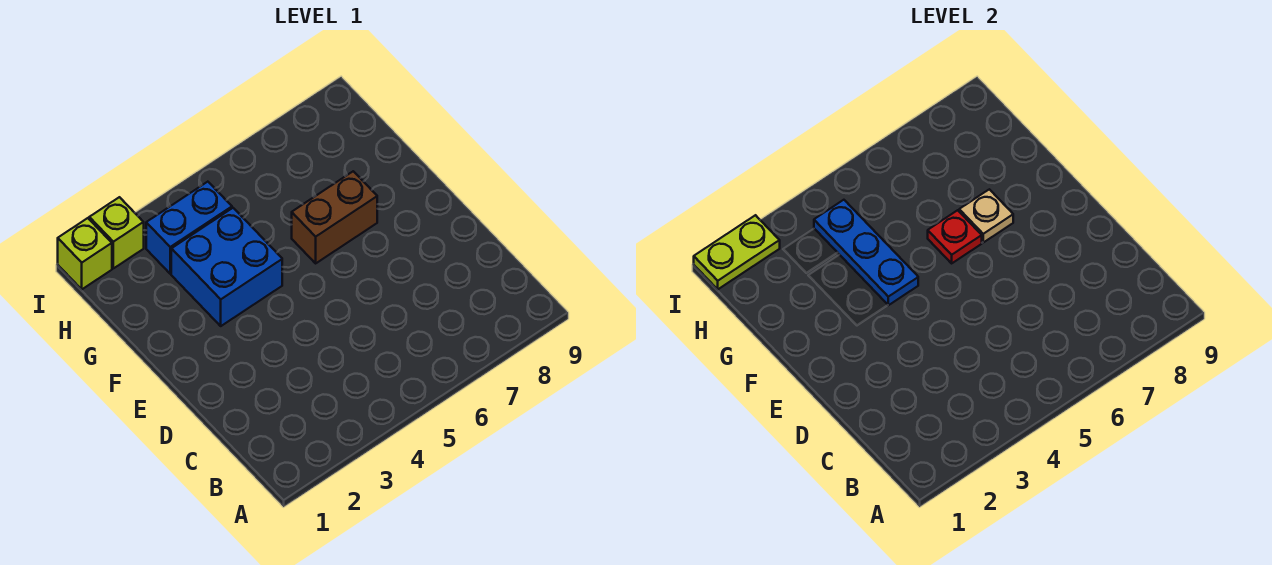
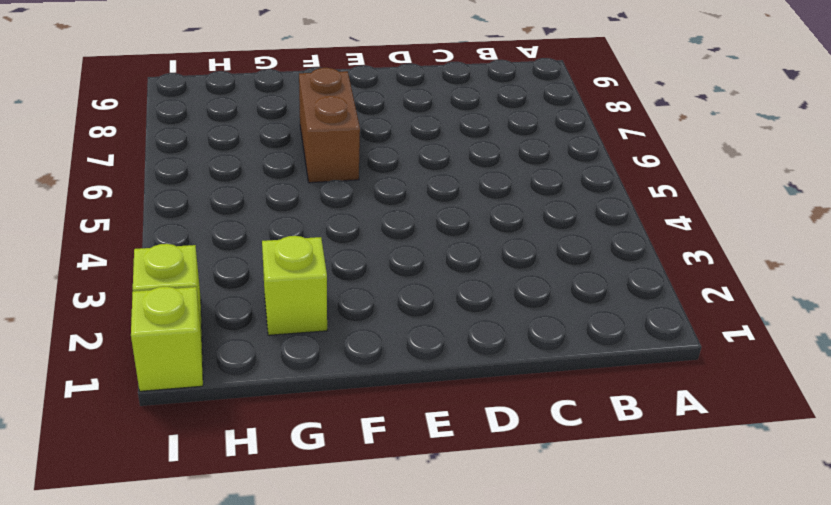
lime brick G2 level 1 -> none
none -> blue brick F3:G4 level 1
none -> blue brick H3:H4 level 1

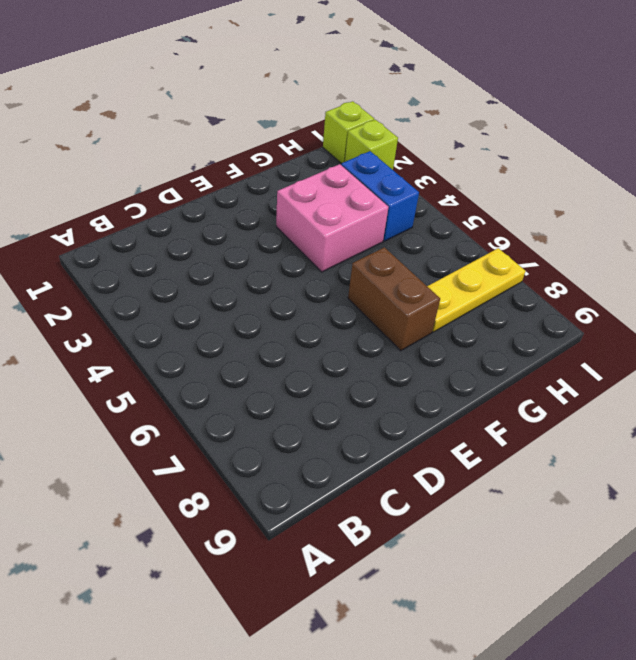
pink brick F3:G4 level 1 -> blue brick F3:G4 level 1
yellow plate G7:I7 level 1 -> none
none -> blue plate F4:H4 level 2
none -> red plate F6 level 2

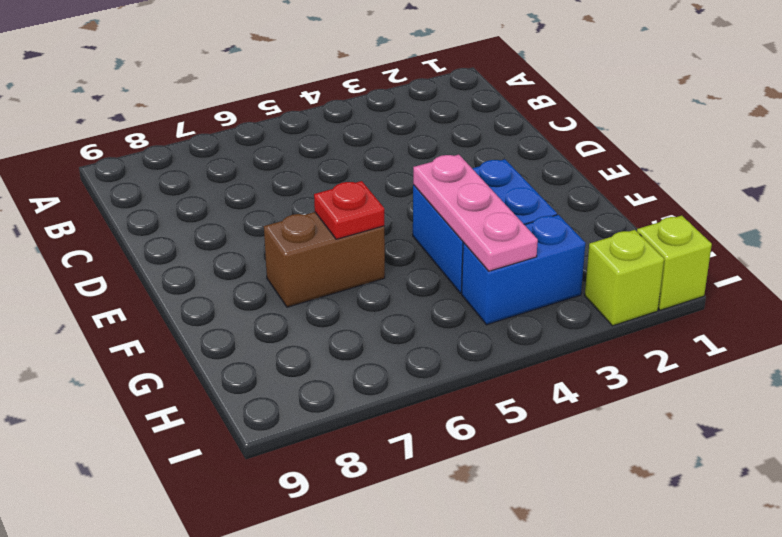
pink plate F4:H4 level 2 -> blue plate F4:H4 level 2
none -> tan plate F7 level 2
none -> lime plate I1:I2 level 2

